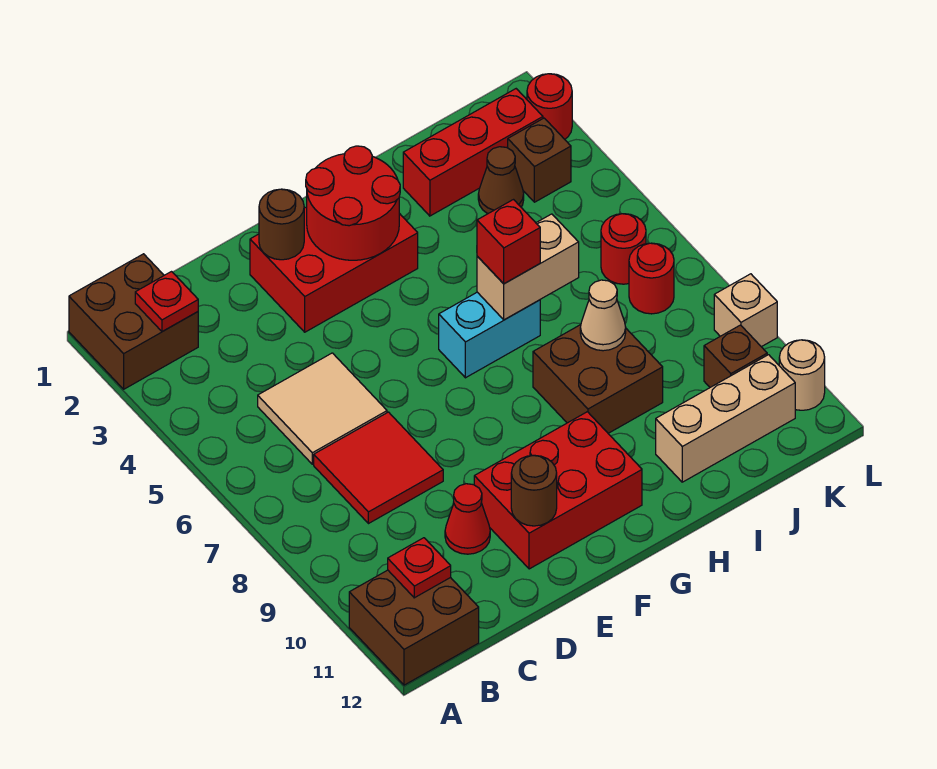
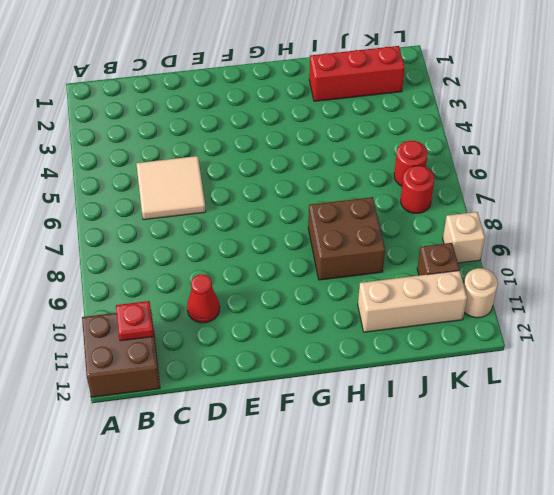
none -> brown brick A1:B2 level 1
none -> red tile C7:D8 level 1
none -> red brick E2:G3 level 1

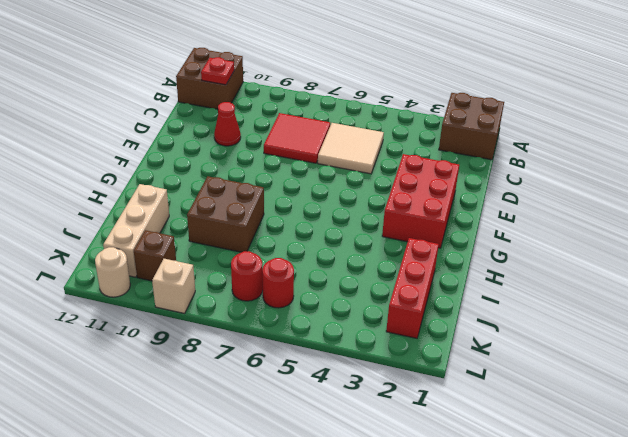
none -> red brick E10:G11 level 1
none -> cyan brick G6:H6 level 1
none -> brown cone J3 level 1

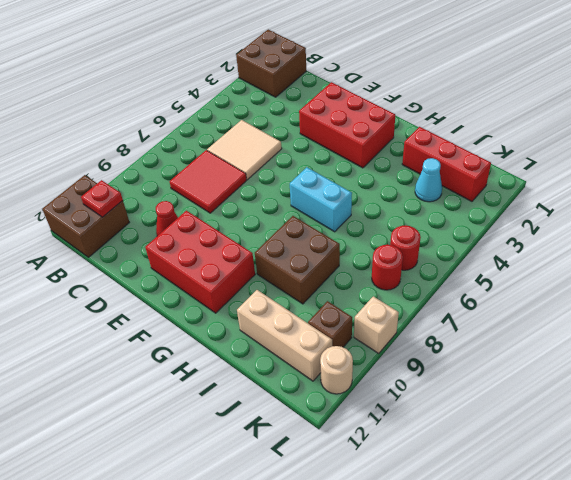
cyan cone J3 level 1 -> brown cone J3 level 1
none -> brown brick K3 level 1
none -> red round brick L2 level 1
none -> red plate B2 level 2

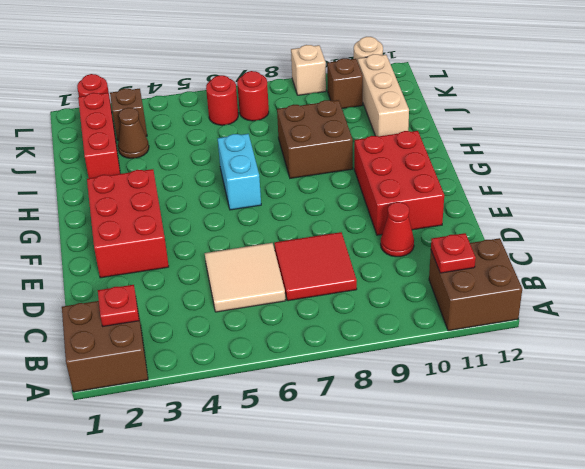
none -> brown round brick E2 level 2
none -> brown round brick E11 level 2
none -> red round brick F2:G3 level 2

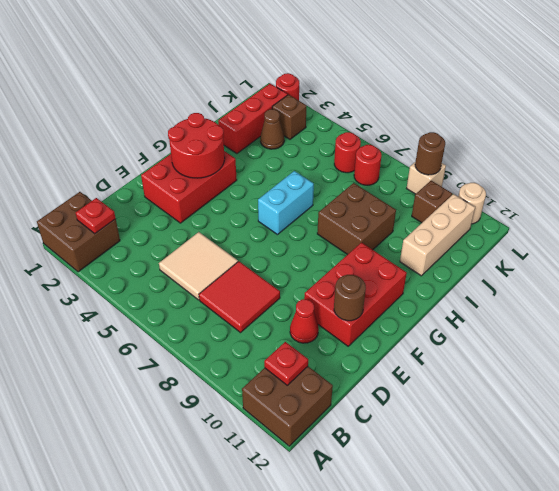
brown round brick L9 level 2 -> brown round brick E2 level 2
none -> tan brick H6:I6 level 2
none -> tan cone I8 level 2
none -> red brick H6 level 3

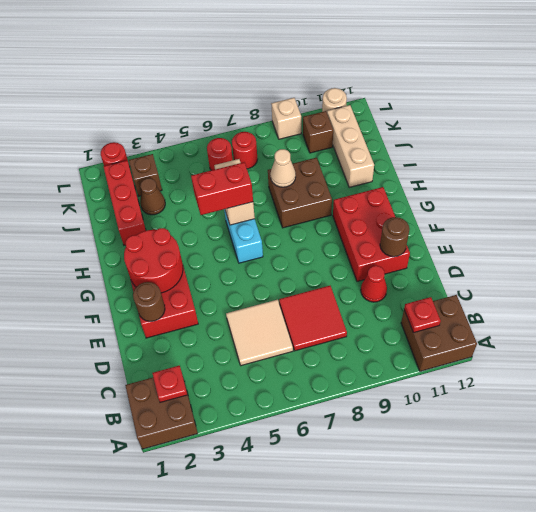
red brick H5:H6 level 3 -> red brick H6 level 3

